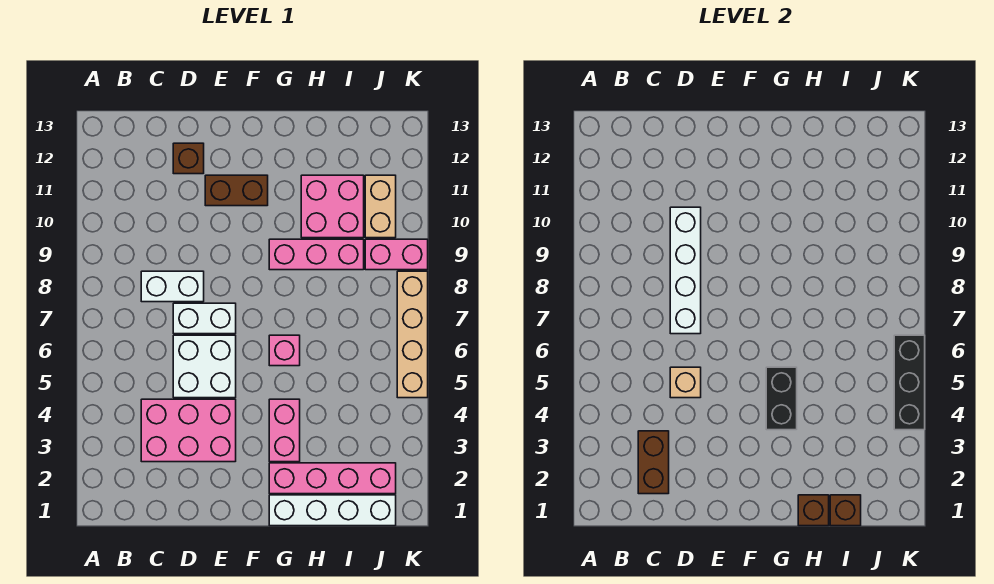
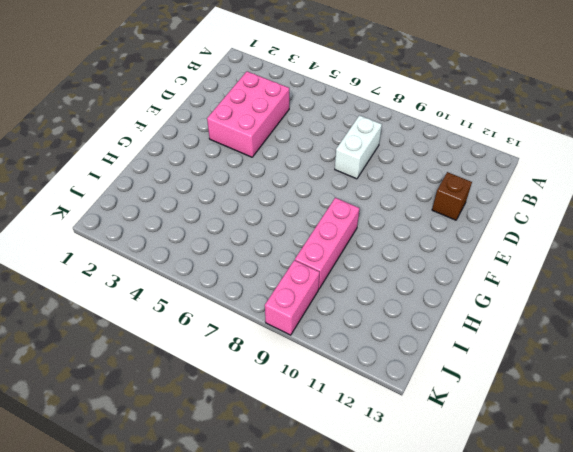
none -> white brick D5:E6 level 1
none -> white brick D7:E7 level 1
none -> brown brick E11:F11 level 1

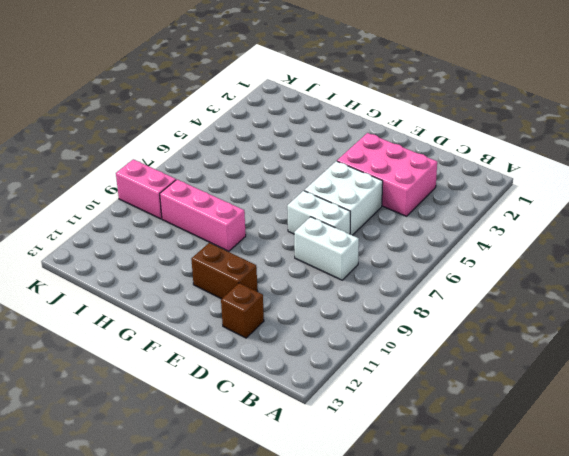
none -> white brick G1:J1 level 1
none -> pink brick G2:J2 level 1
none -> pink brick G3:G4 level 1

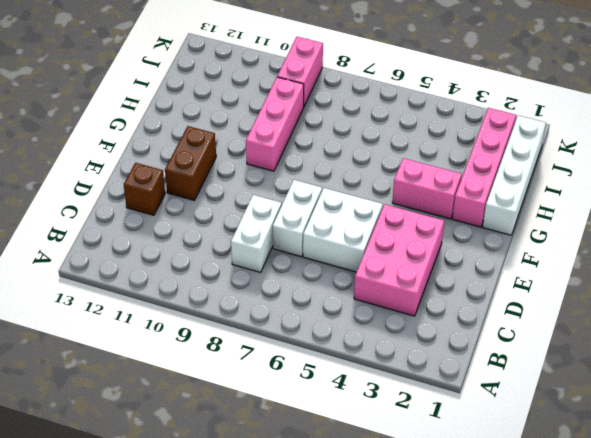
none -> pink brick G6 level 1
none -> pink brick H10:I11 level 1
none -> tan brick J10:J11 level 1

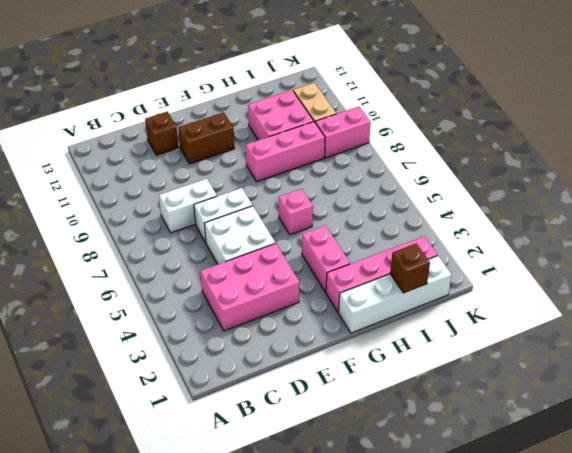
none -> tan brick K5:K8 level 1
none -> brown brick C2:C3 level 2
none -> tan brick D5 level 2

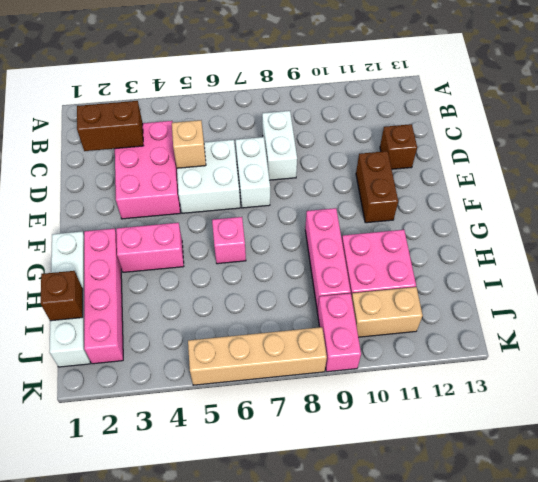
none -> white brick D7:D10 level 2
none -> black brick G4:G5 level 2
none -> brown brick H1 level 2

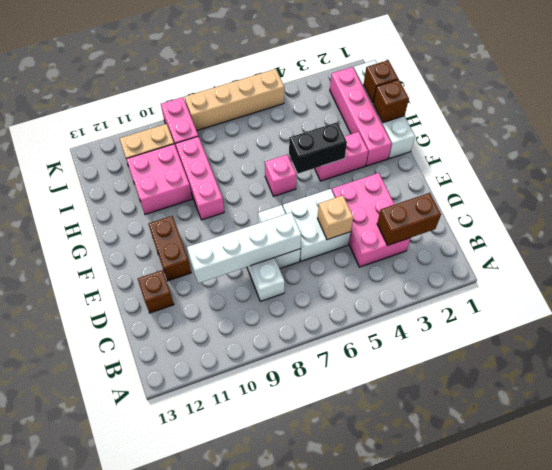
none -> black brick K4:K6 level 2

